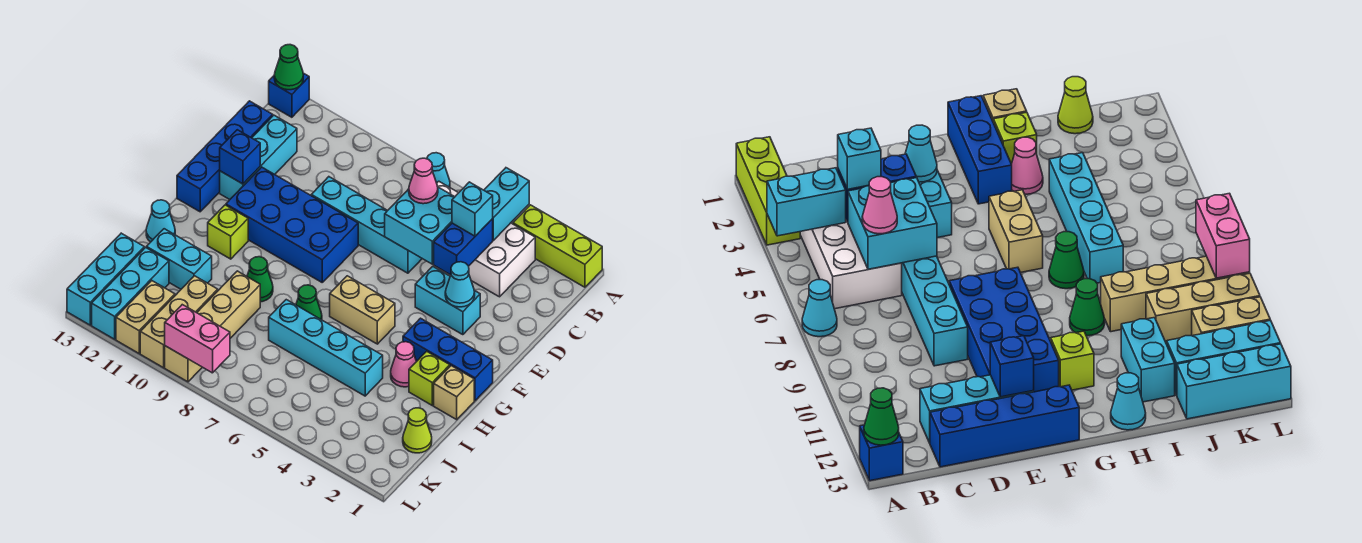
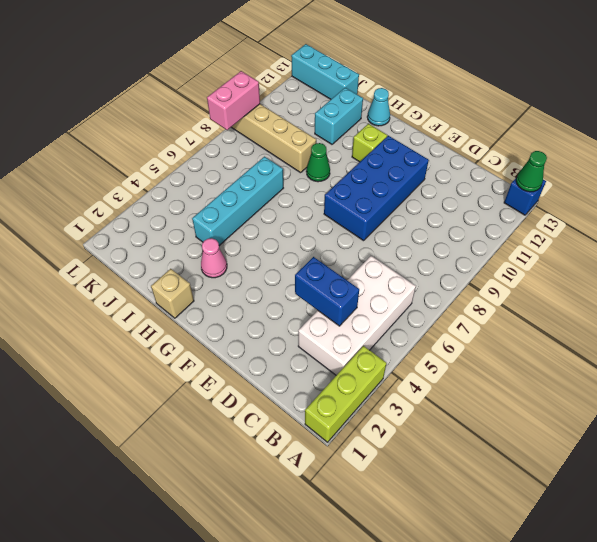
none -> cyan cone A7 level 1
none -> cyan brick C12:E12 level 1
none -> blue brick C13:F13 level 1
none -> cyan brick D6:D9 level 1

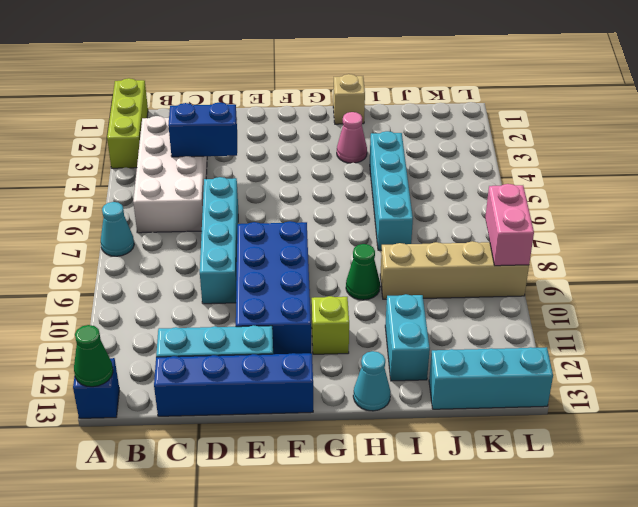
none -> cyan brick E3:E4 level 1
none -> blue brick G1:G3 level 1
none -> tan brick G5:G6 level 1
none -> lime brick H2 level 1

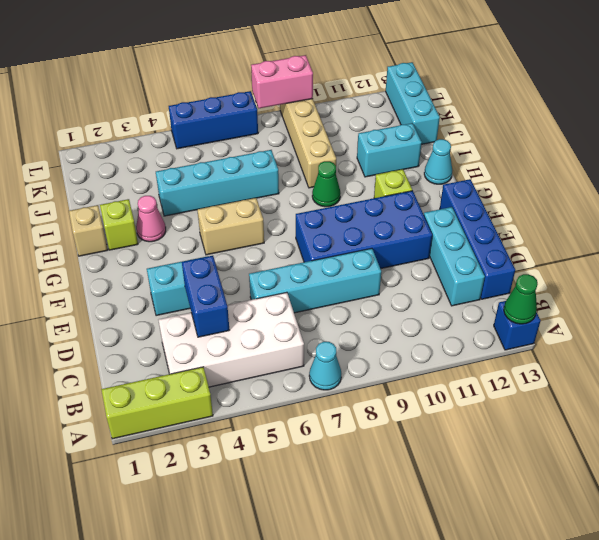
blue brick L5:L7 level 1 -> blue brick G1:G3 level 1
none -> green cone H7 level 1
none -> lime cone J1 level 1
none -> tan brick J10:L10 level 1
none -> cyan brick J12:L12 level 1

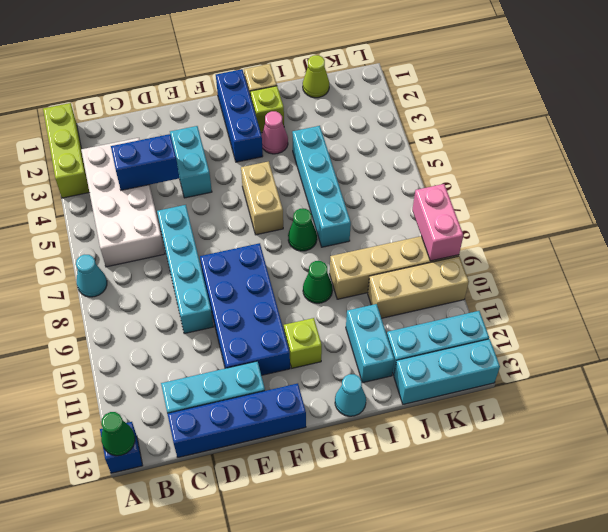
none -> tan brick K11:L11 level 1
none -> cyan brick A4:B4 level 2
none -> cyan brick C5:D6 level 2
none -> cyan cone E3 level 2

